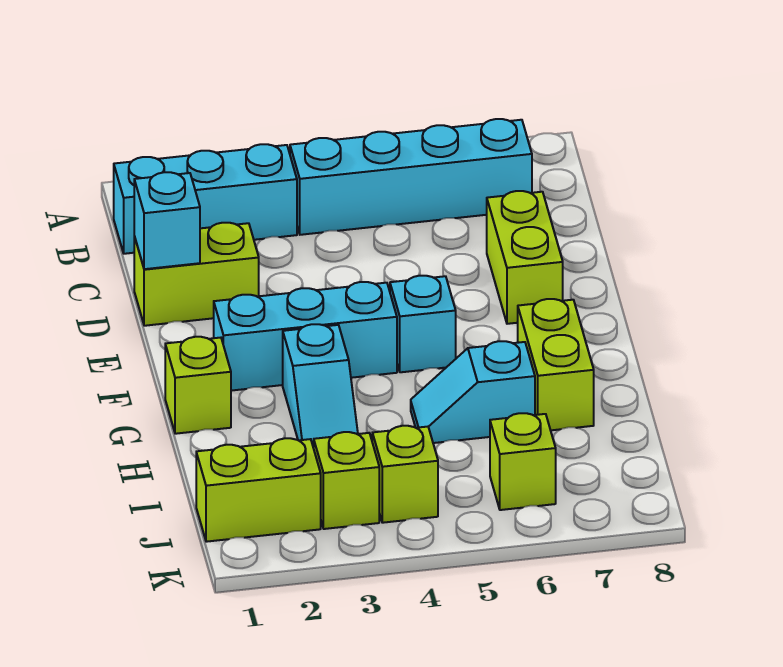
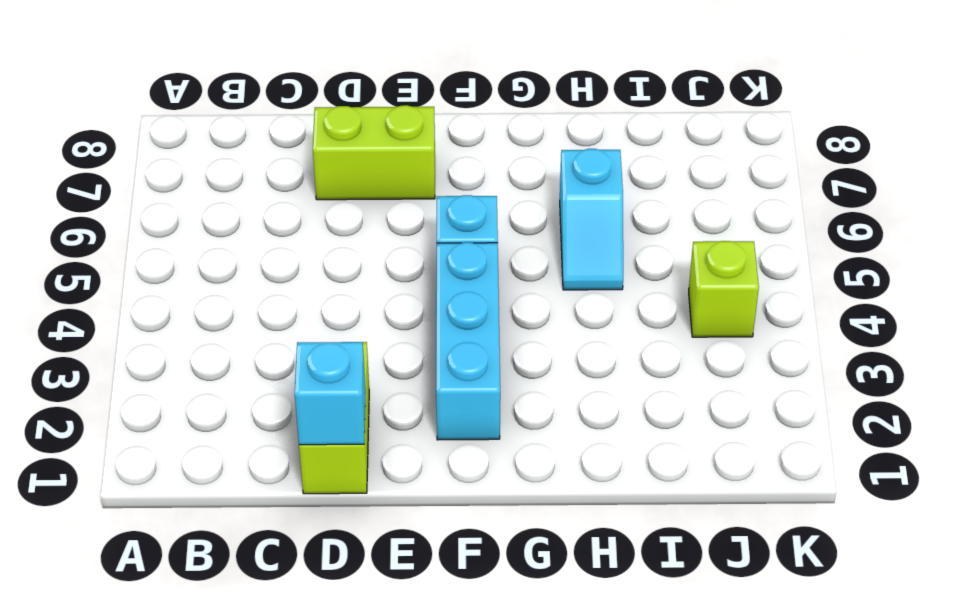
none -> cyan brick B1:B3 level 1
none -> cyan brick B4:B7 level 1
none -> lime brick G1 level 1

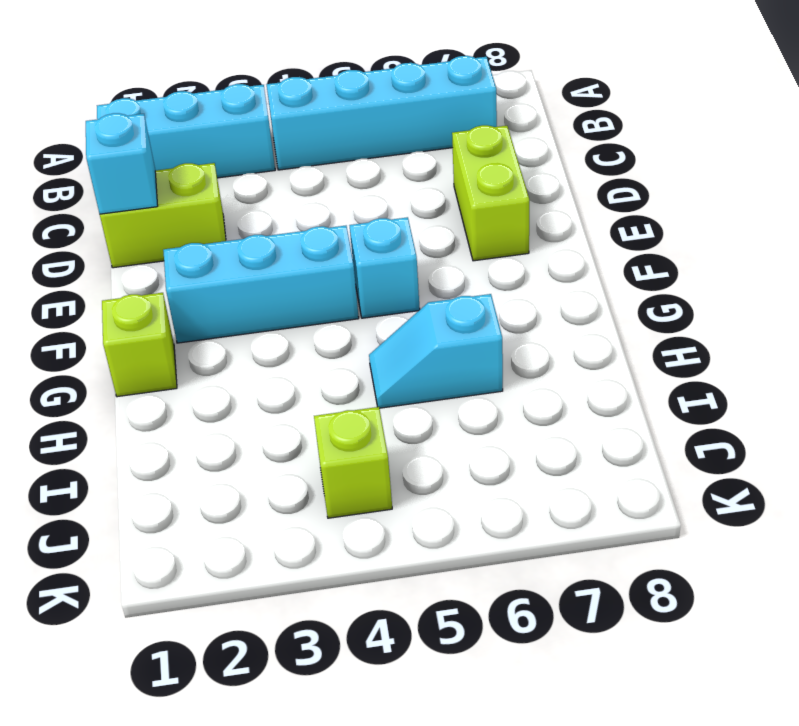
none -> cyan slope G3:H3 level 1 top G
none -> lime brick G7:H7 level 1
none -> lime brick J1:J2 level 1

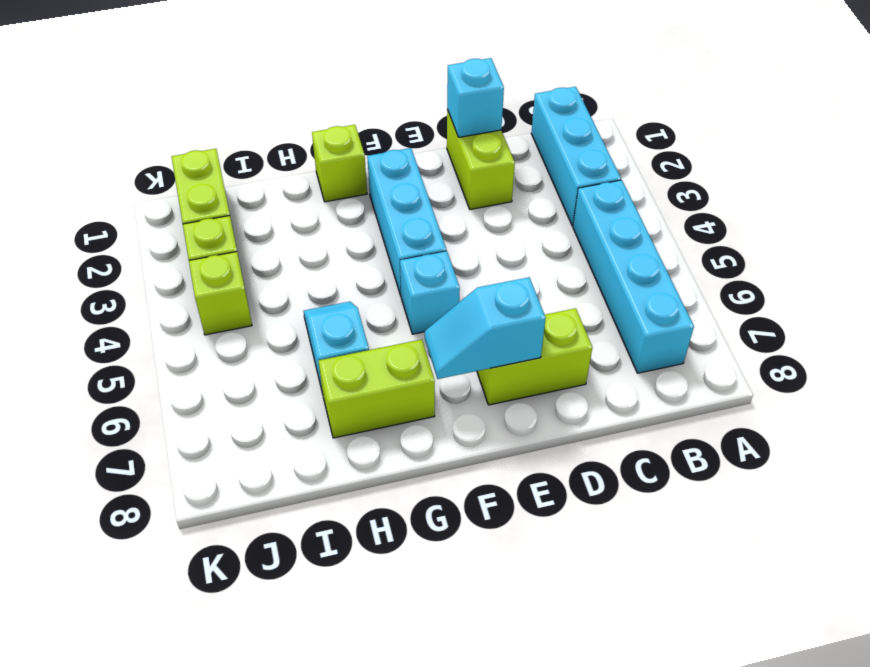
cyan slope E7:F7 level 2 top E -> cyan slope G3:H3 level 1 top G
none -> lime brick J6 level 1

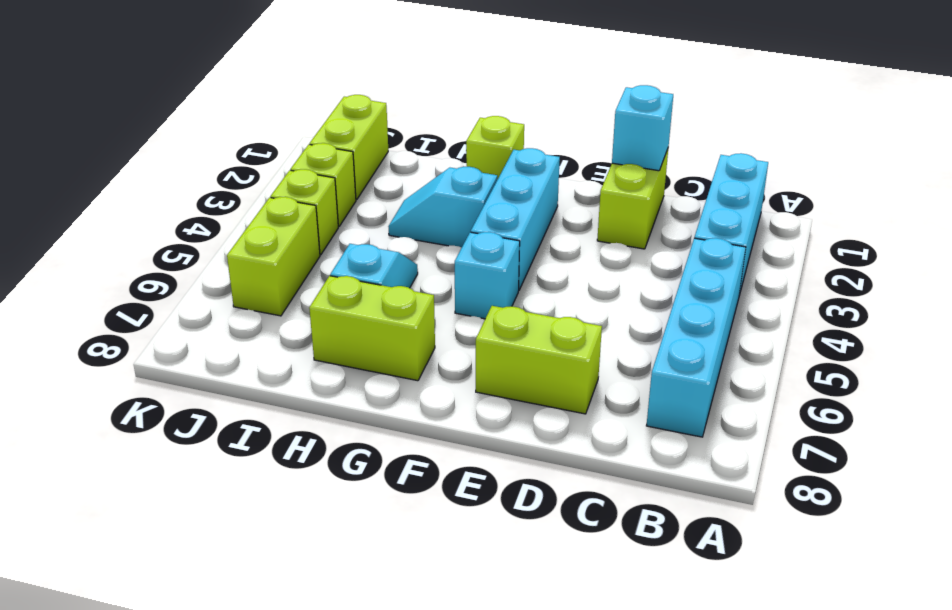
lime brick J5:J6 level 1 -> lime brick J6 level 1

